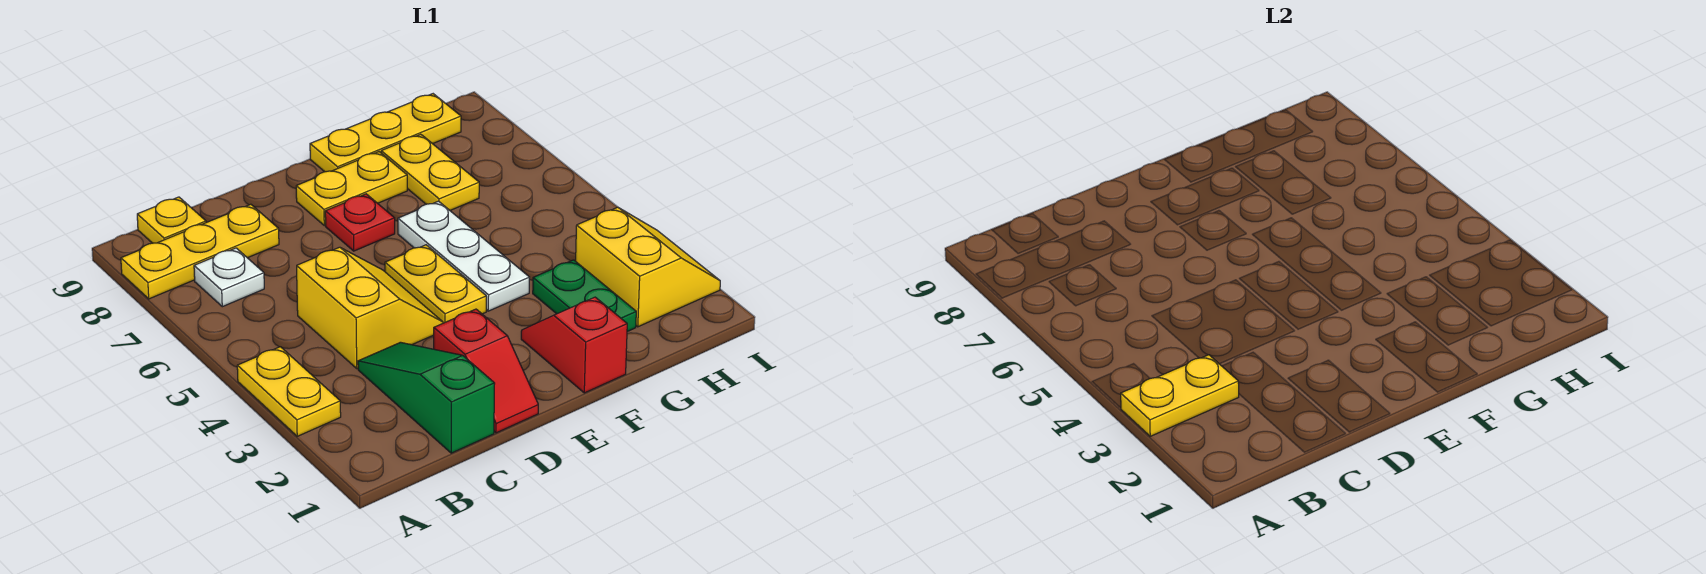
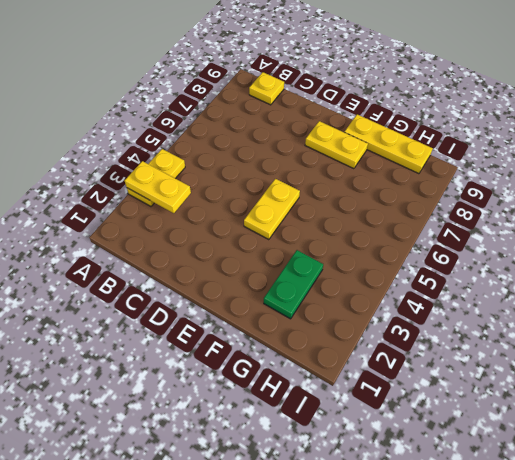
none -> yellow plate A8:C8 level 1
none -> white plate B7 level 1
none -> green slope C1:C3 level 1 top 1

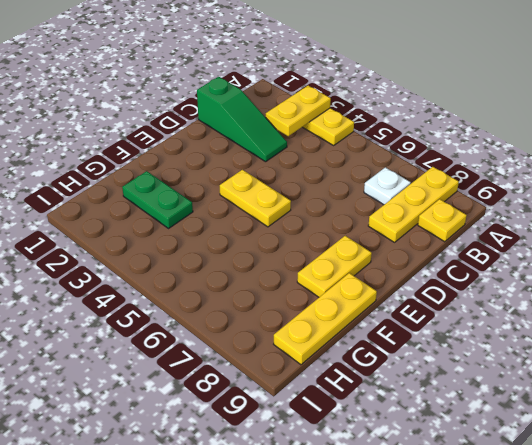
none -> yellow slope C4:D5 level 1 top C
none -> red slope D1:D2 level 1 top 2
none -> red plate E7 level 1

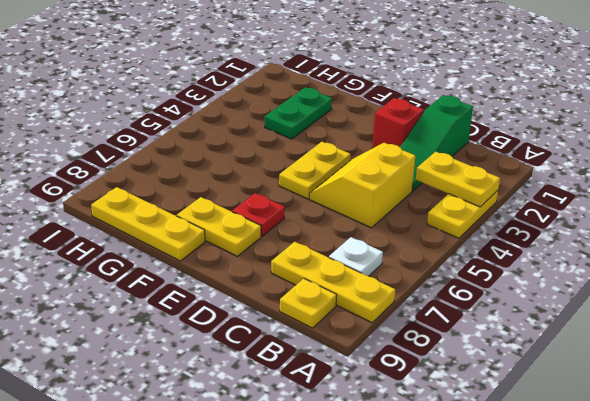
none -> red slope F1:F2 level 1 top 1
none -> white plate F4:F6 level 1
none -> yellow plate G7:G8 level 1

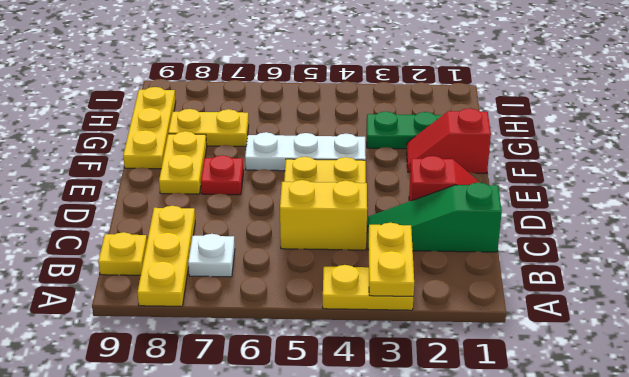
none -> yellow slope H2:I3 level 1 top H

